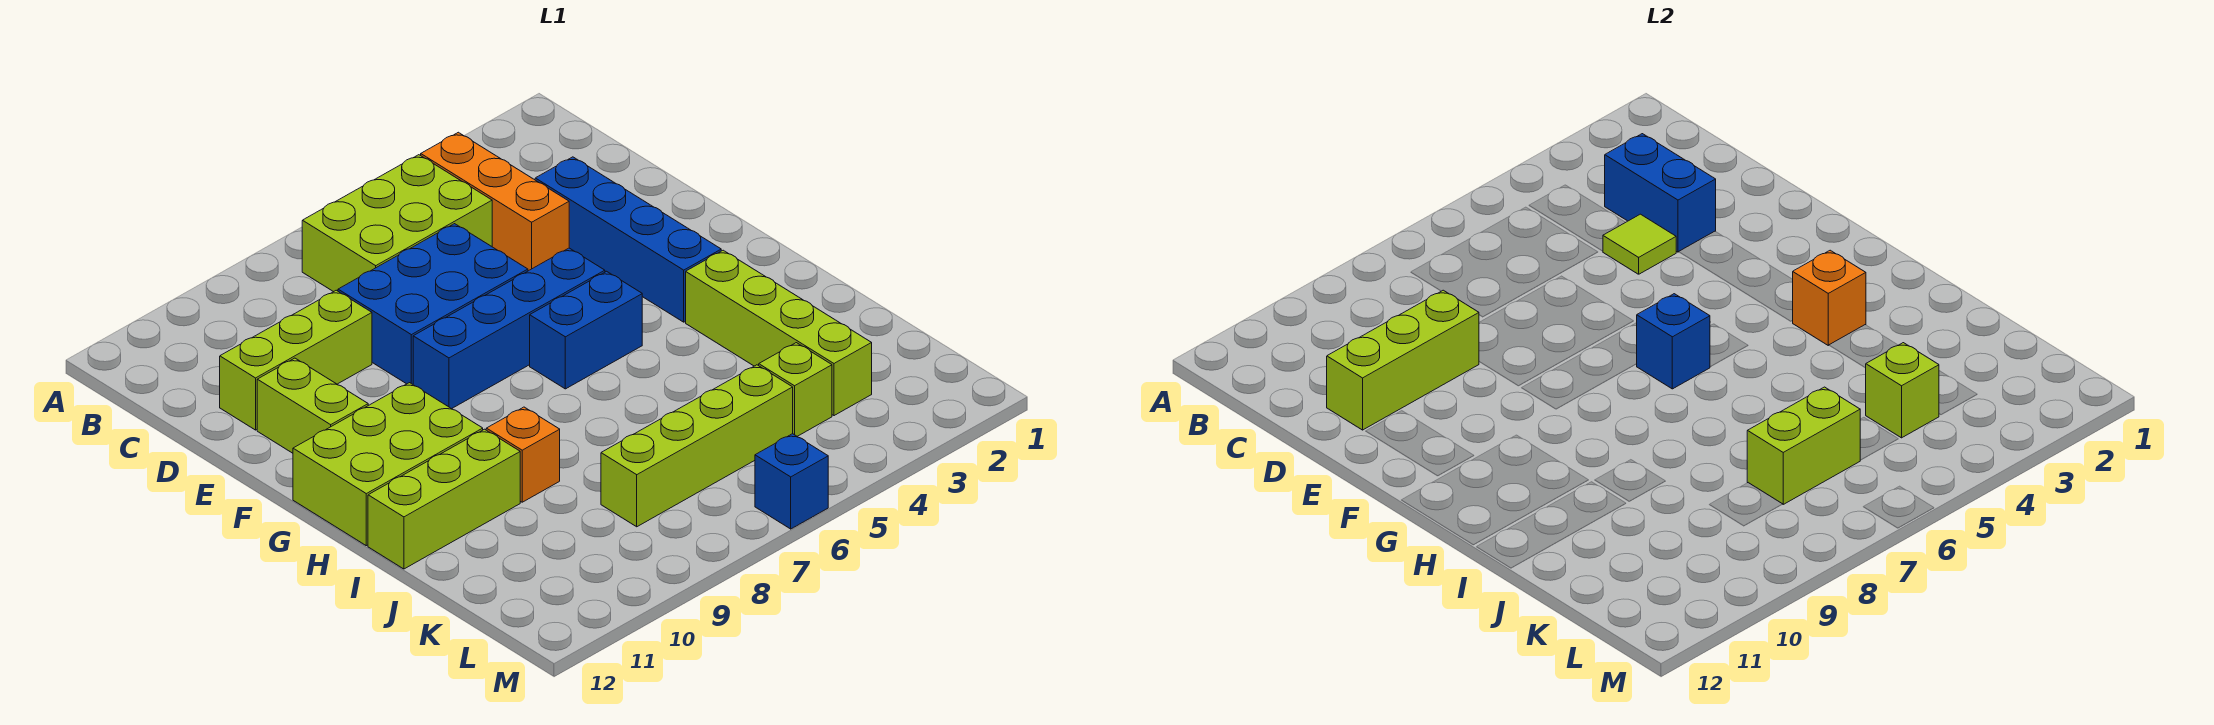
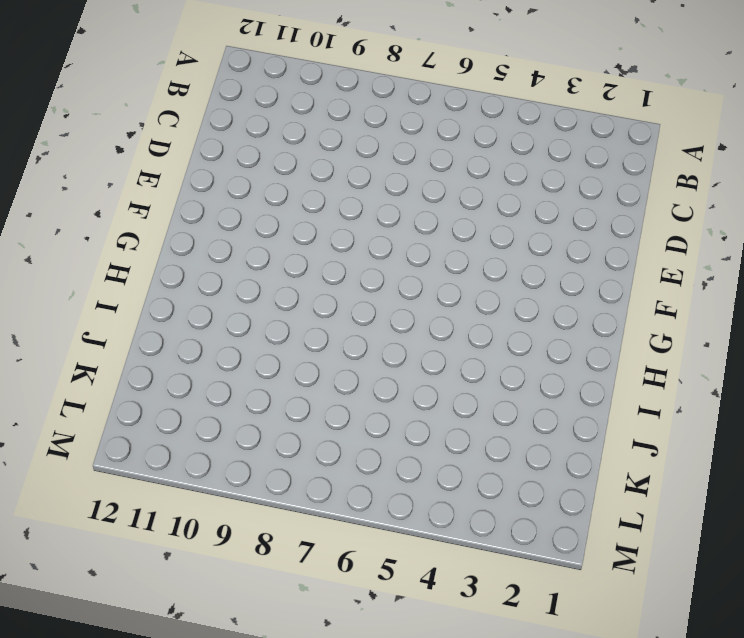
none -> orange brick B4:D4 level 1
none -> lime brick B5:C7 level 1
none -> blue brick D3:G3 level 1

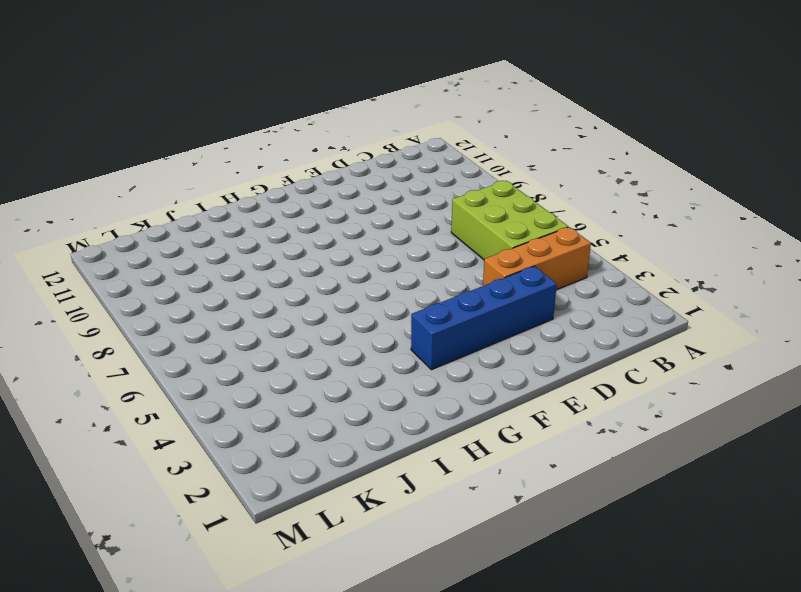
none -> blue brick D6:E8 level 1
none -> lime brick D9:D11 level 1
none -> lime brick E11:F11 level 1

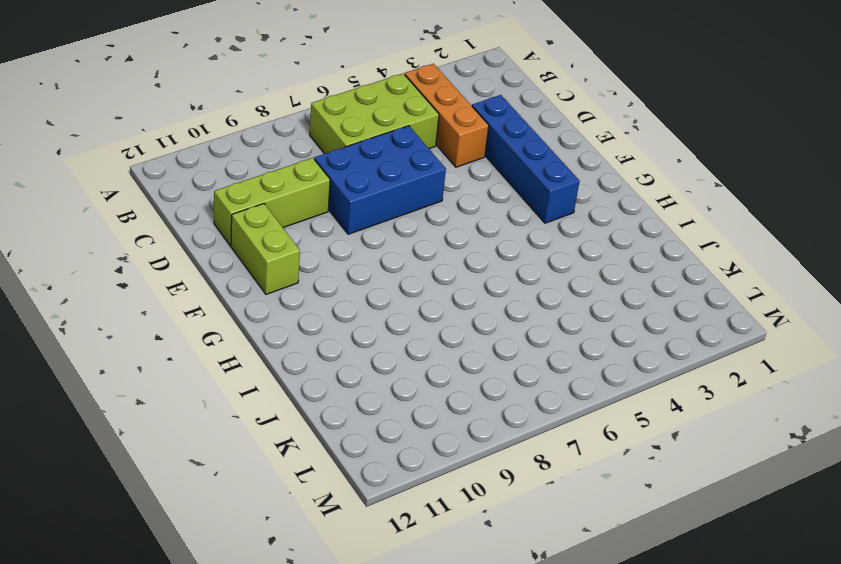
none -> blue brick F5:F8 level 1
none -> blue brick G5:G6 level 1
none -> lime brick G10:H12 level 1

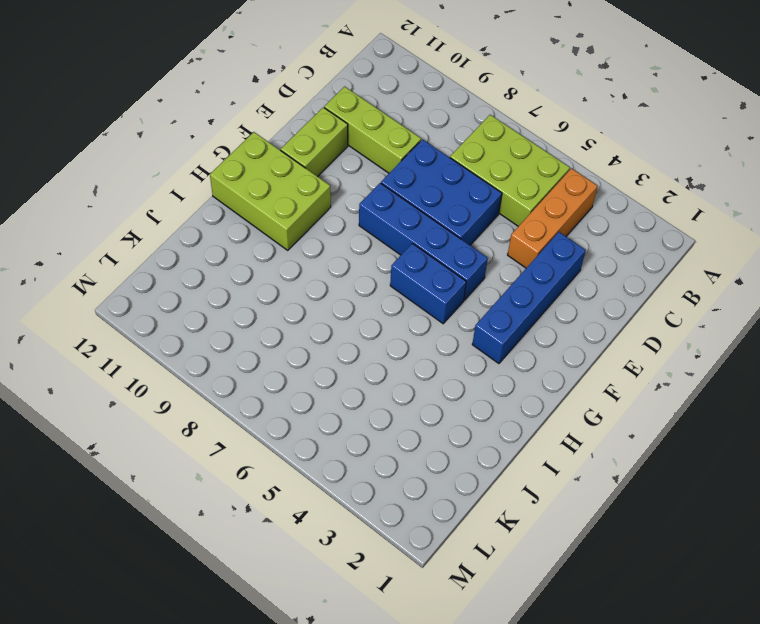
none -> lime brick H3:K3 level 1
none -> orange brick I9 level 1
none -> lime brick I10:I12 level 1

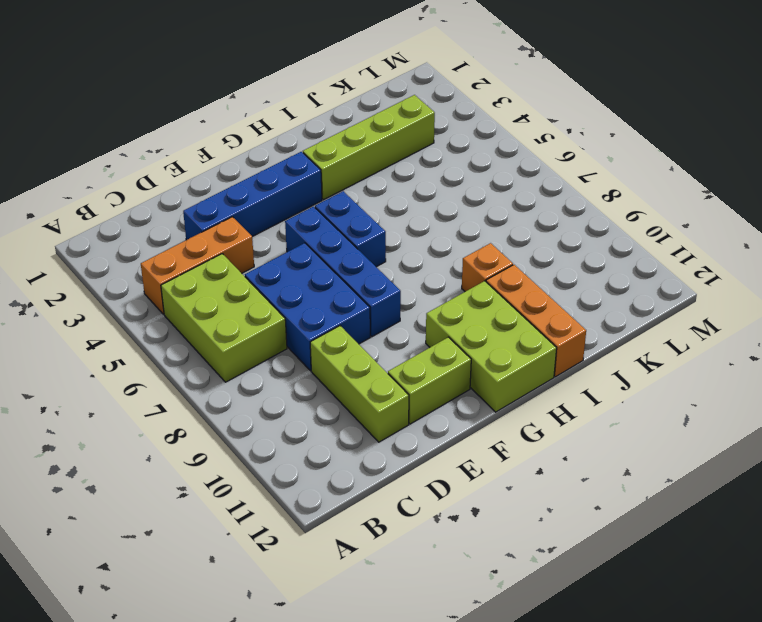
orange brick I10:I12 level 1 -> lime brick I10:I12 level 1
none -> lime brick K4 level 1
none -> lime brick K5:K8 level 1
none -> blue brick M6 level 1

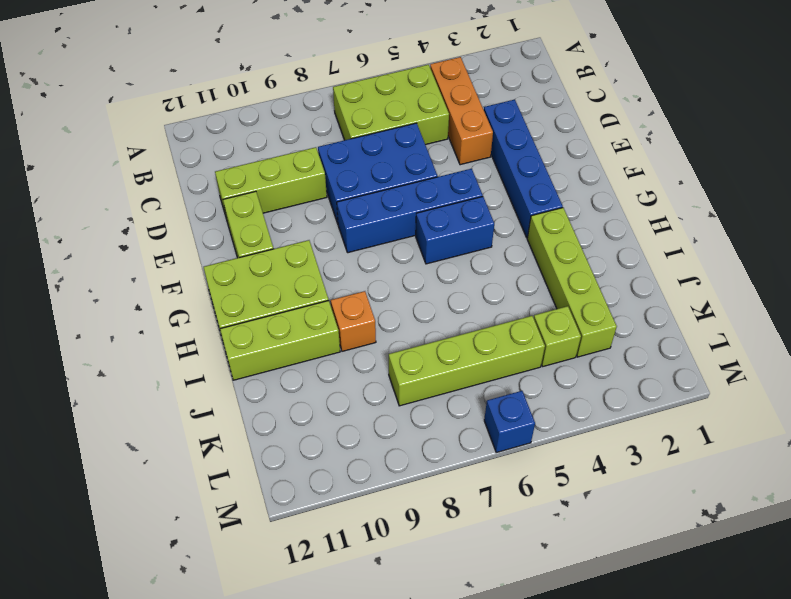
none -> blue brick C3:D3 level 2
none -> lime tile D4 level 2
none -> lime brick D9:D11 level 2

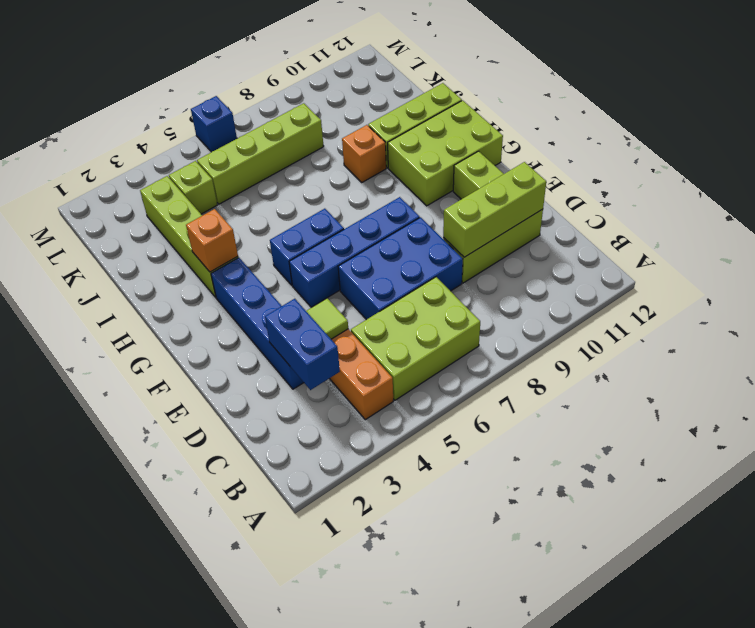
none -> blue brick G6 level 2
none -> lime brick K4 level 2
none -> lime brick K6:K7 level 2

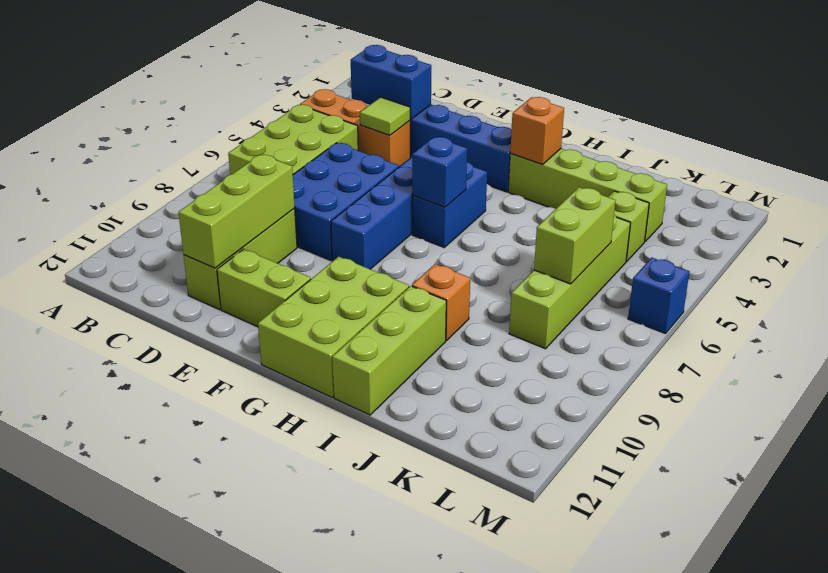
none -> lime brick K4 level 2

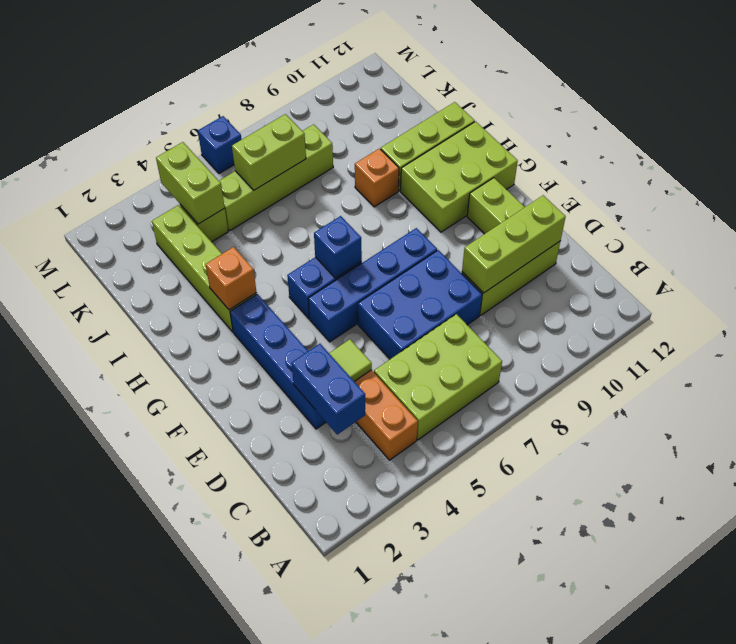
lime brick K4:L4 level 2 -> lime brick K4 level 2

